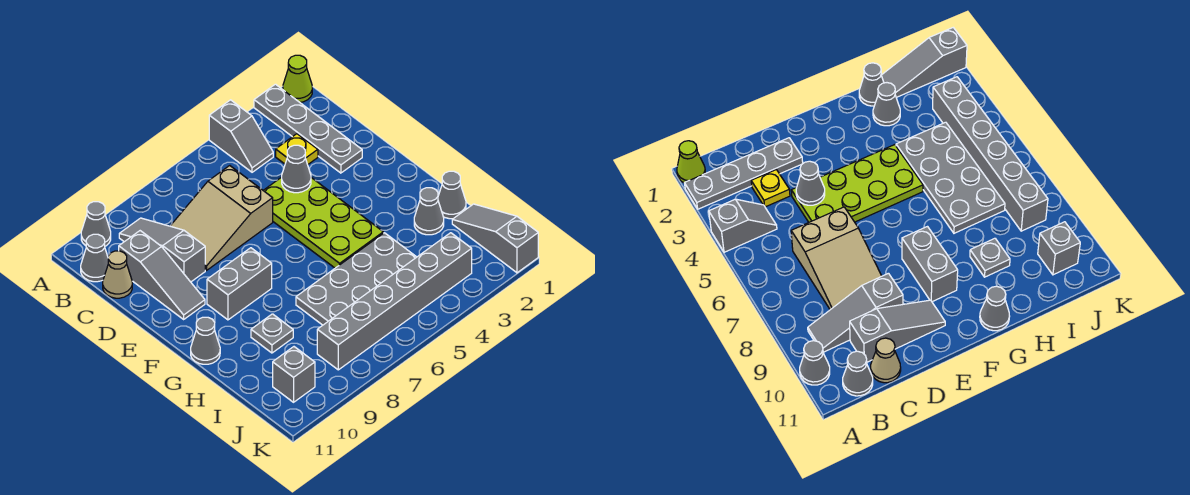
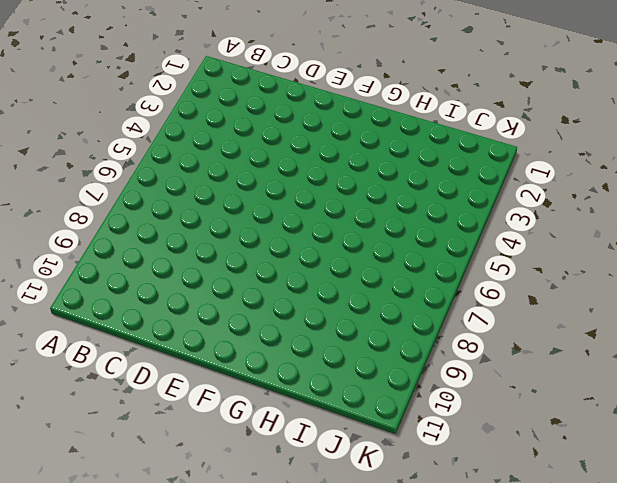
none -> lime cone A1 level 1
none -> grey plate A2:D2 level 1
none -> grey slope A4:B4 level 1 top A

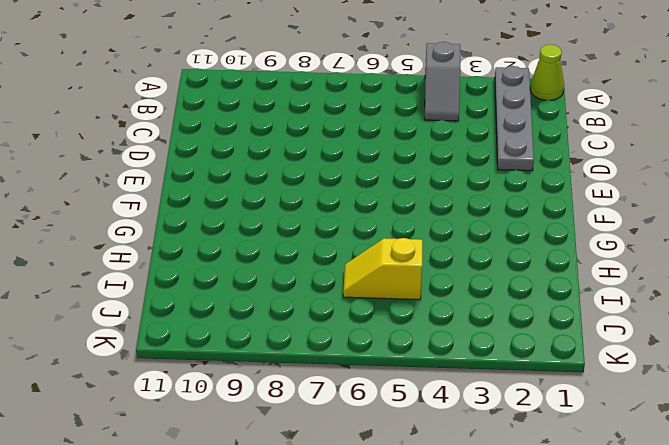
yellow slope I5:I6 level 1 top 5 -> grey plate H4:I7 level 1
none -> grey cone A10 level 1
none -> grey slope B9:D9 level 1 top D
none -> grey cone B11 level 1

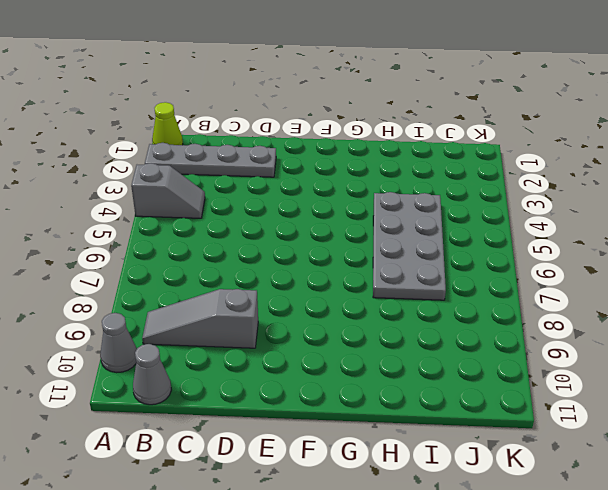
none -> yellow plate C3 level 1
none -> tan slope C6:D8 level 1 top 6
none -> grey slope C10:E10 level 1 top C

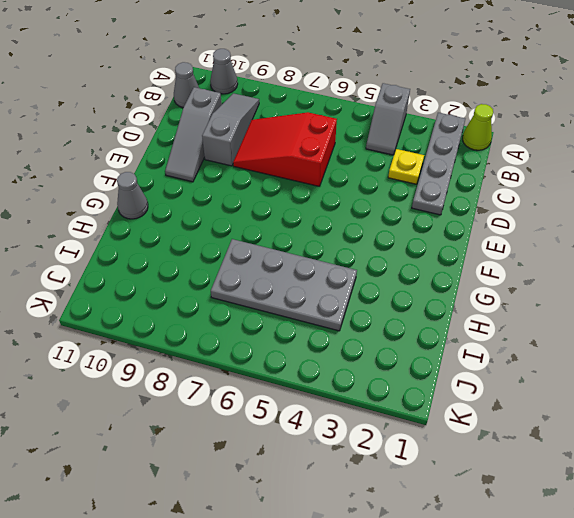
red slope C6:D8 level 1 top 6 -> tan slope C6:D8 level 1 top 6
none -> tan cone C11 level 1
none -> lime plate D4:G5 level 1
none -> grey brick F8:F9 level 1

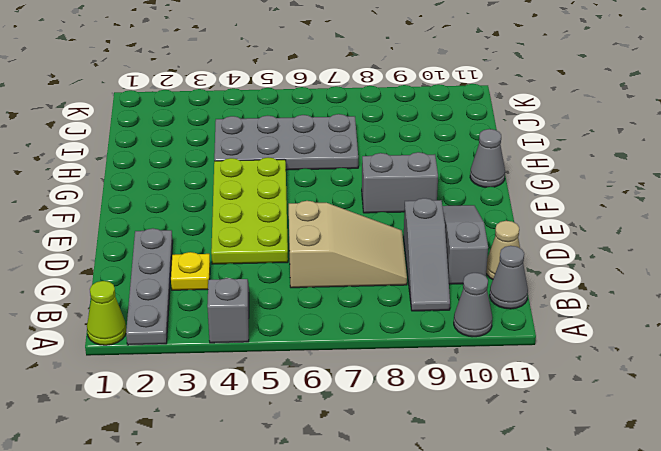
none -> grey cone H1 level 1
none -> grey cone H2 level 1
none -> grey plate H9 level 1

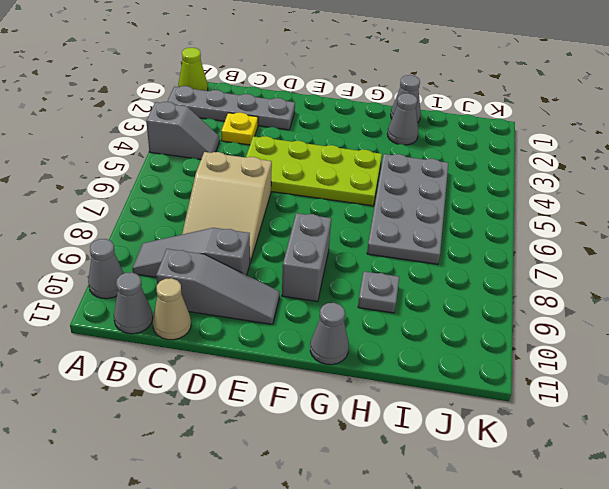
none -> grey slope I1:K1 level 1 top K
none -> grey brick J3:J8 level 1
none -> grey brick J10 level 1

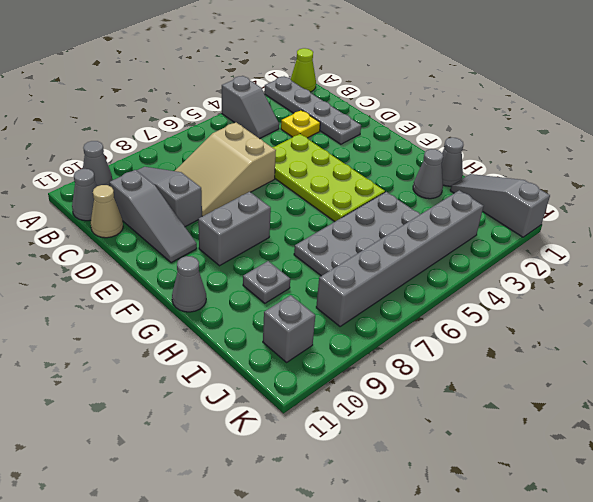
none -> grey cone D4 level 2

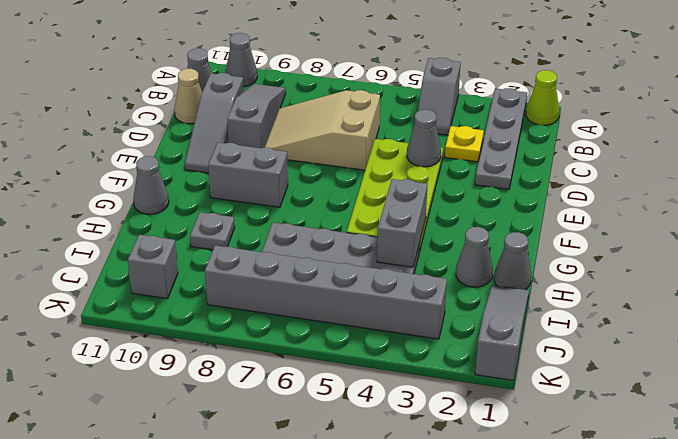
grey brick G4:H4 level 2 -> none

